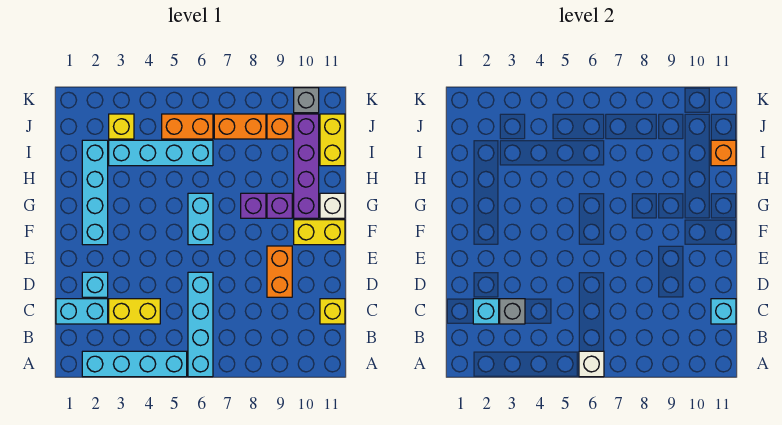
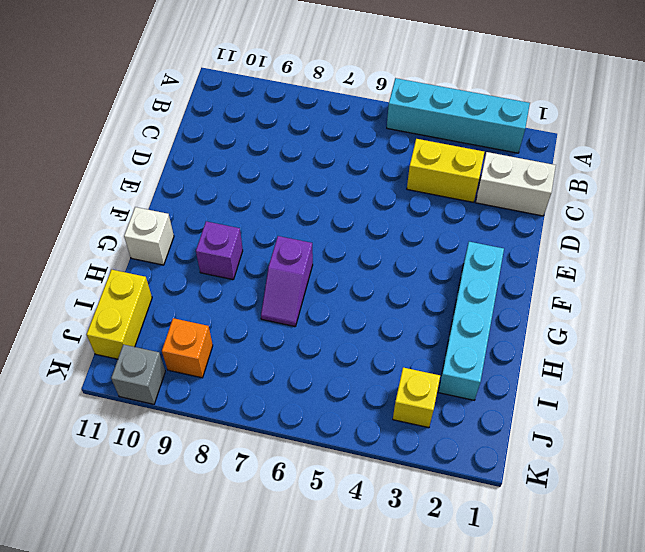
white brick C1:C2 level 1 -> cyan brick C1:C2 level 1
purple slope G7:H7 level 1 top G -> none
none -> cyan brick A6:D6 level 1
none -> yellow brick C11 level 1
none -> cyan brick D2 level 1

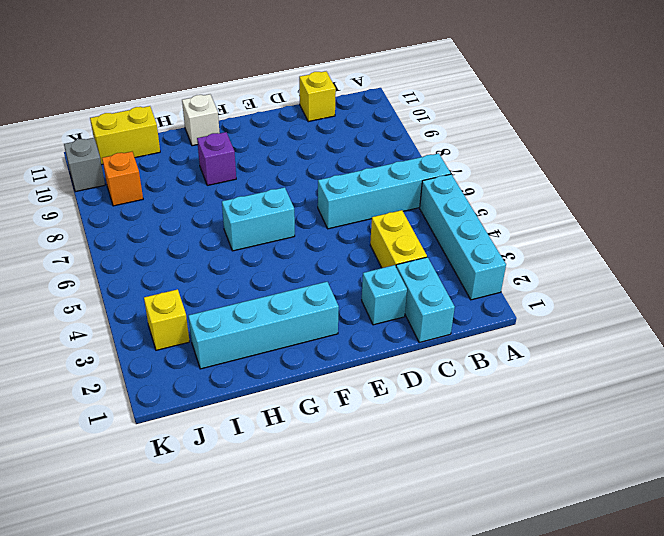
none -> orange brick D9:E9 level 1
none -> yellow brick F10:F11 level 1
none -> purple brick G8 level 1

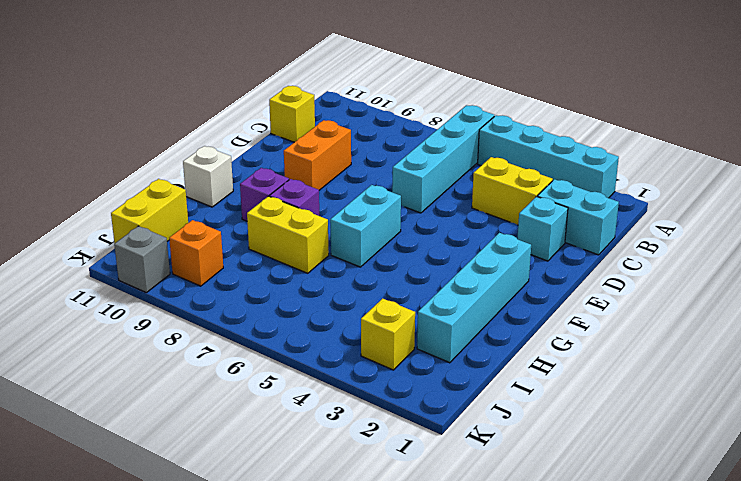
yellow brick H7:H8 level 1 -> yellow brick F10:F11 level 1
none -> purple brick G10:J10 level 1
none -> cyan brick I3:I6 level 1
none -> orange brick J5:J6 level 1

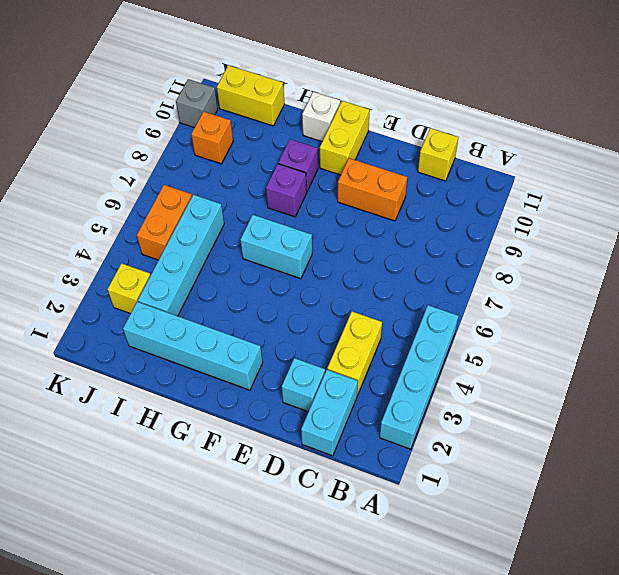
none -> cyan brick A6:D6 level 1
none -> purple brick G10:J10 level 1
none -> orange brick J7:J8 level 1

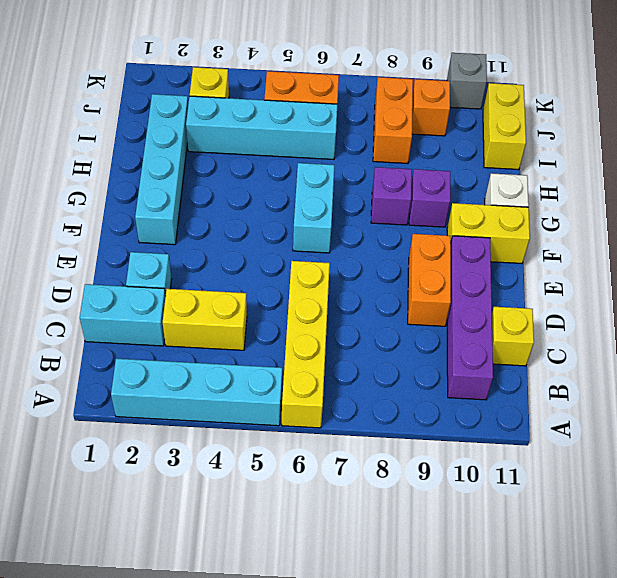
yellow brick A6:D6 level 1 -> cyan brick A6:D6 level 1
purple brick B10:E10 level 1 -> purple brick G10:J10 level 1
orange brick I8:J8 level 1 -> orange brick J7:J8 level 1
none -> white brick A6 level 2
none -> cyan brick C2 level 2
none -> grey brick C3 level 2

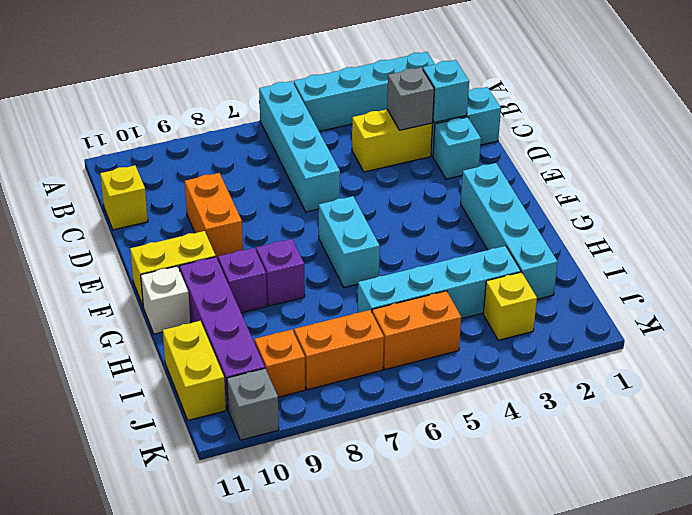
none -> white brick A6 level 2
none -> cyan brick C11 level 2
none -> orange brick I11 level 2

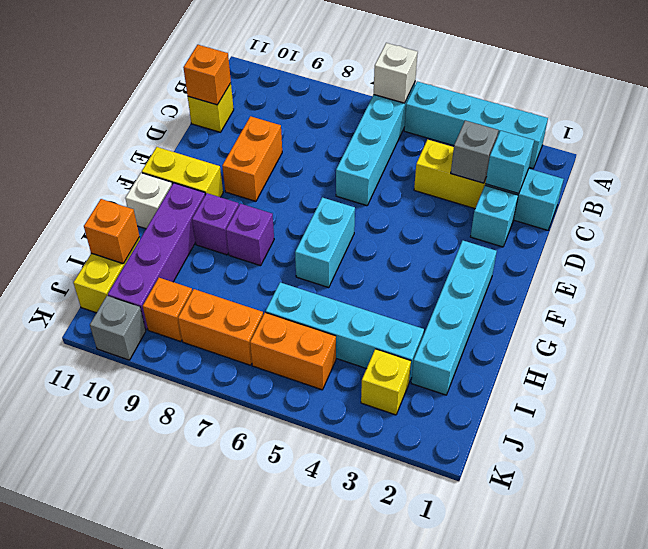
orange brick C11 level 2 -> cyan brick C11 level 2

